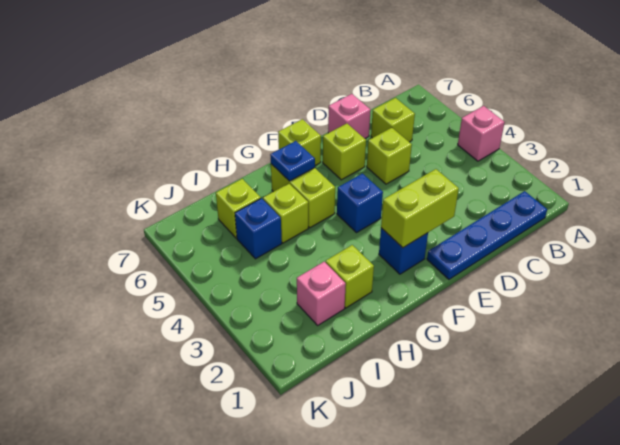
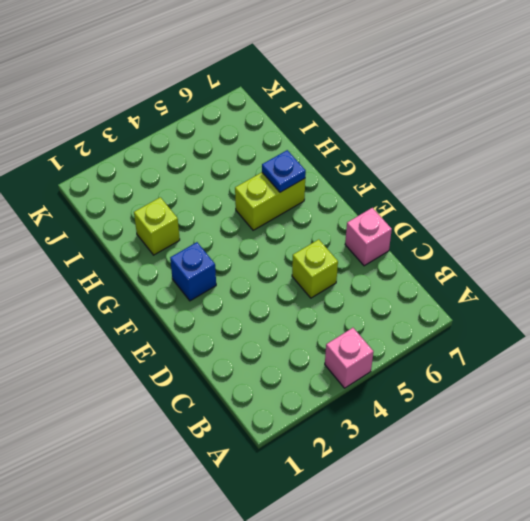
none -> blue plate B1:E1 level 1
none -> lime brick C6 level 1
none -> lime brick E6 level 1

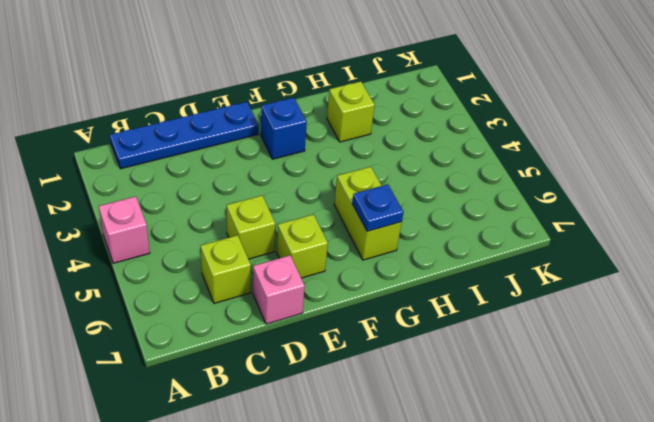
none -> blue brick F4 level 1
none -> lime brick F7 level 1
none -> lime brick H5 level 1

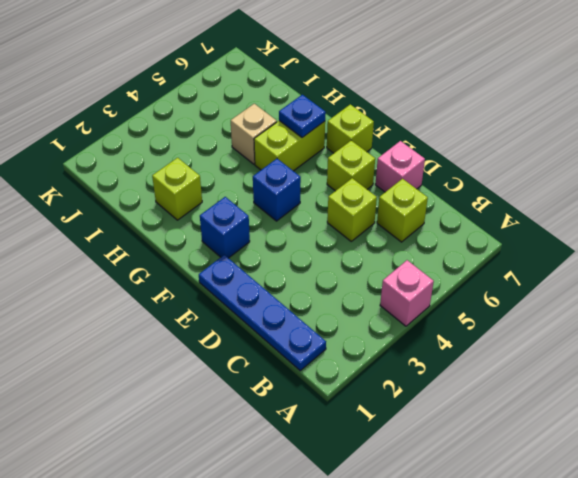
tan brick H5 level 1 -> lime brick H5 level 1
none -> pink brick I2 level 1
none -> blue brick I5 level 1
none -> lime brick I6 level 1

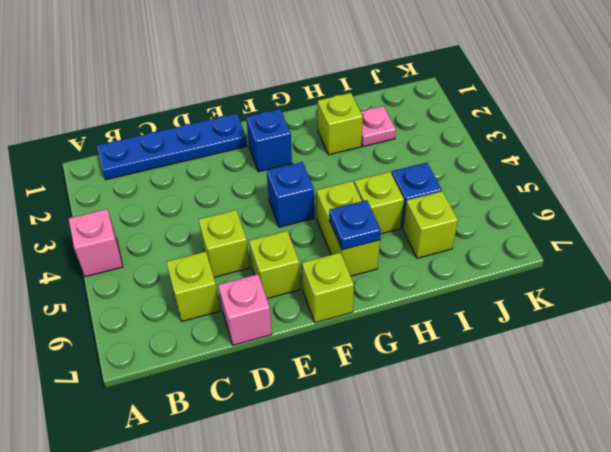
pink plate I2 level 1 -> pink brick I2 level 1
none -> lime brick E2:F2 level 2

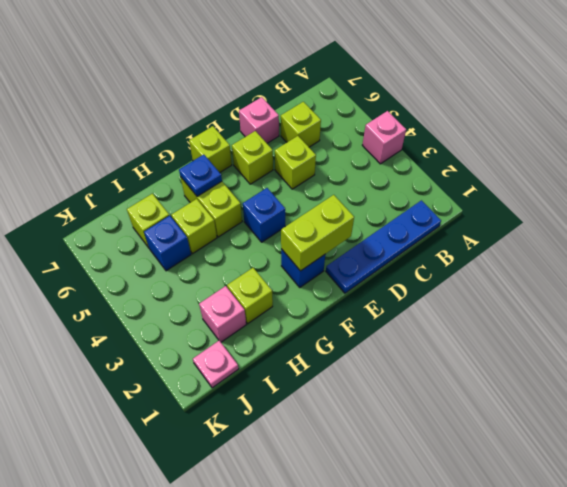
pink plate J1 level 1 -> none

